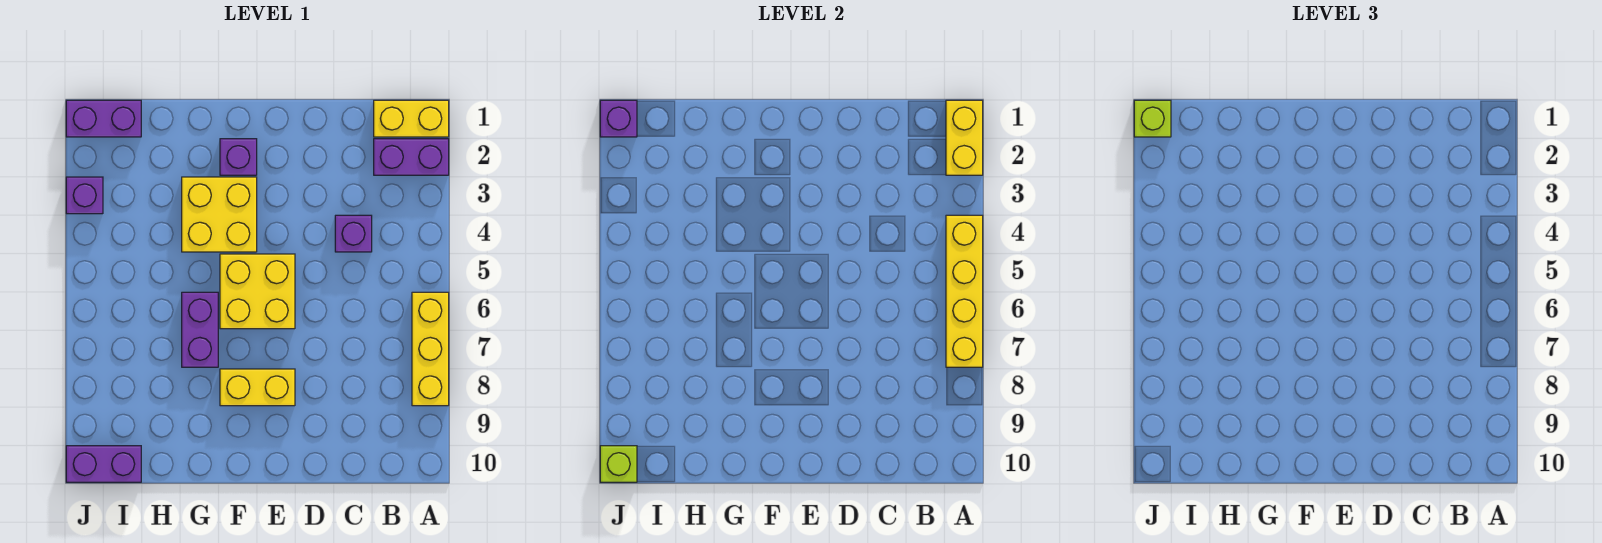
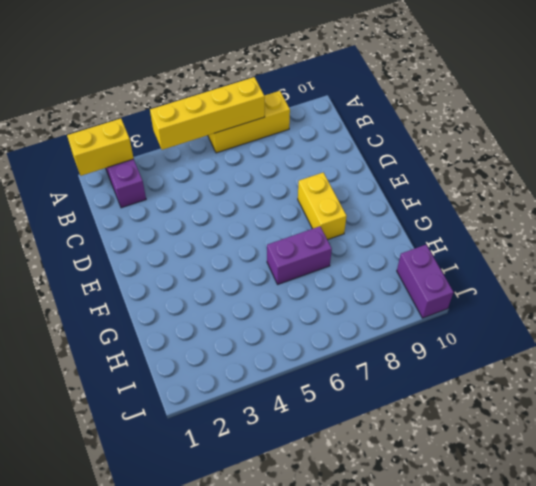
none -> yellow brick A1:B1 level 1
none -> purple brick C4 level 1
none -> yellow brick E5:F6 level 1

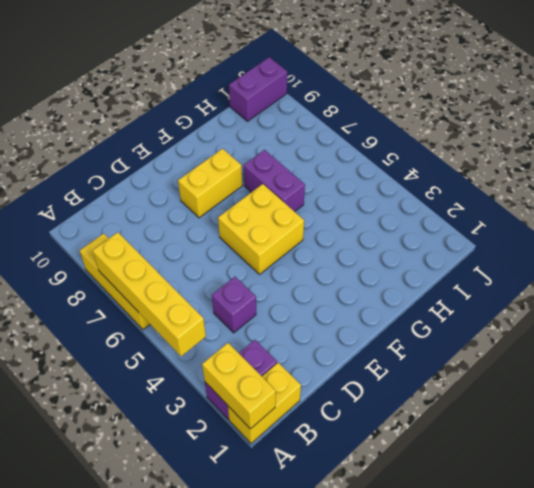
none -> purple brick F2 level 1
none -> yellow brick F3:G4 level 1
none -> purple brick I1:J1 level 1

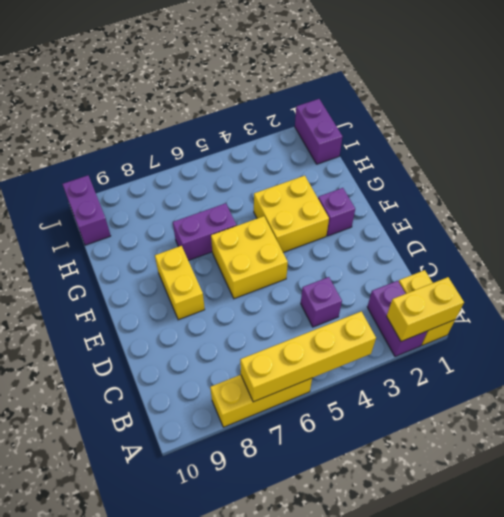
none -> purple brick J3 level 1
none -> purple brick J1 level 2
none -> lime brick J10 level 2

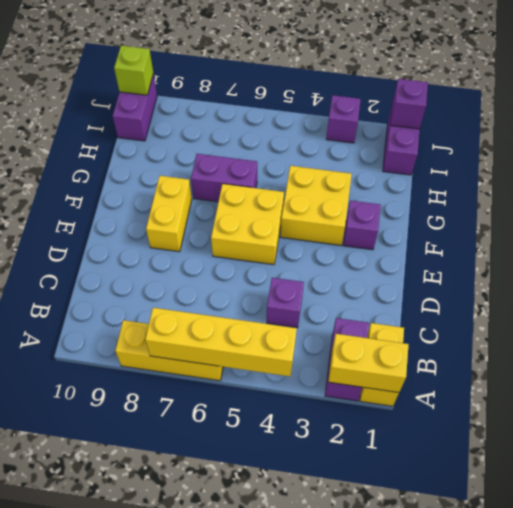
none -> lime brick J1 level 3

